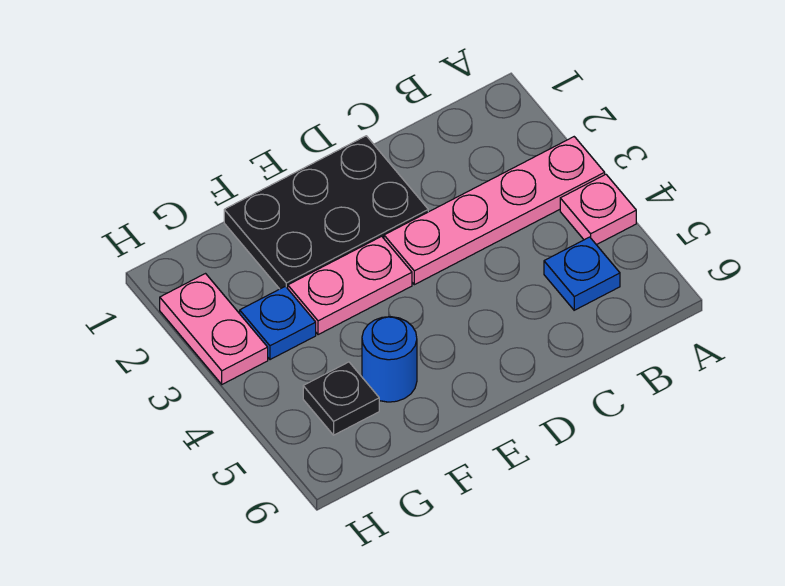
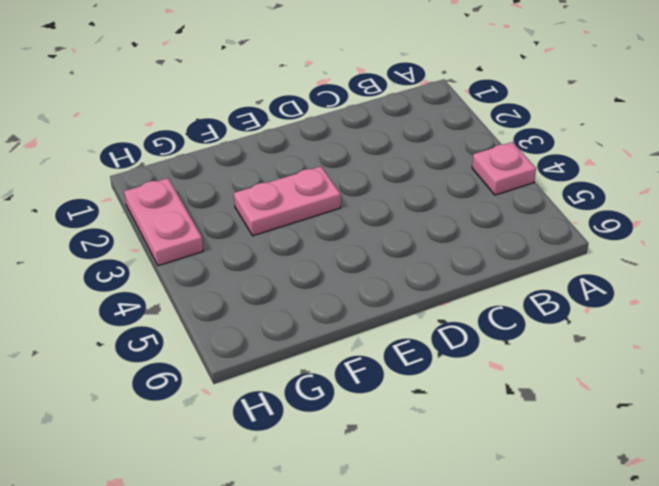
none -> pink plate A3:D3 level 1
none -> blue plate B5 level 1

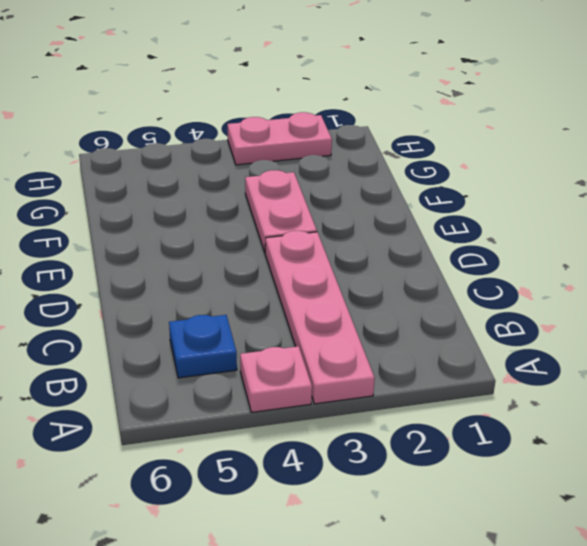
none -> black plate D1:F2 level 1
none -> blue round brick F5 level 1

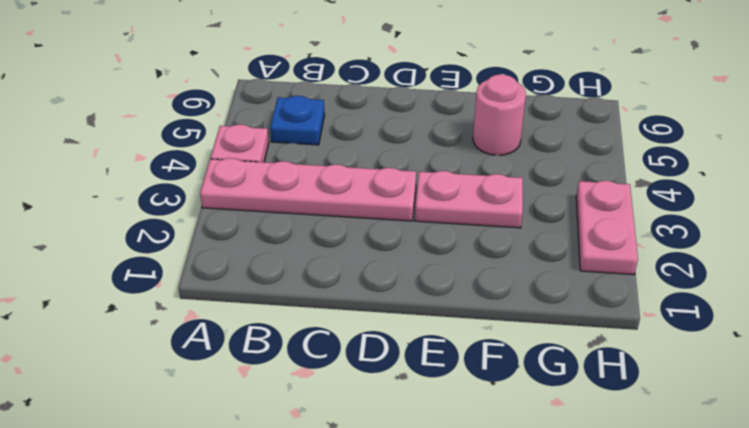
pink round brick F5 level 1 -> blue round brick F5 level 1
none -> black plate D1:F2 level 1
none -> blue plate G3 level 1

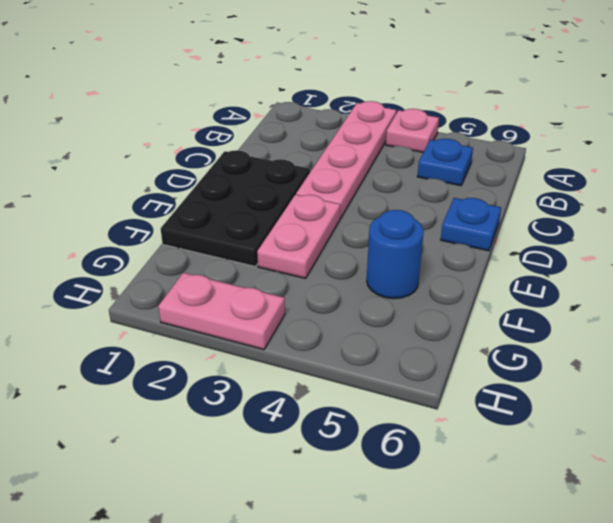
blue plate D6 level 1 -> blue plate G3 level 1
none -> black plate G5 level 1

